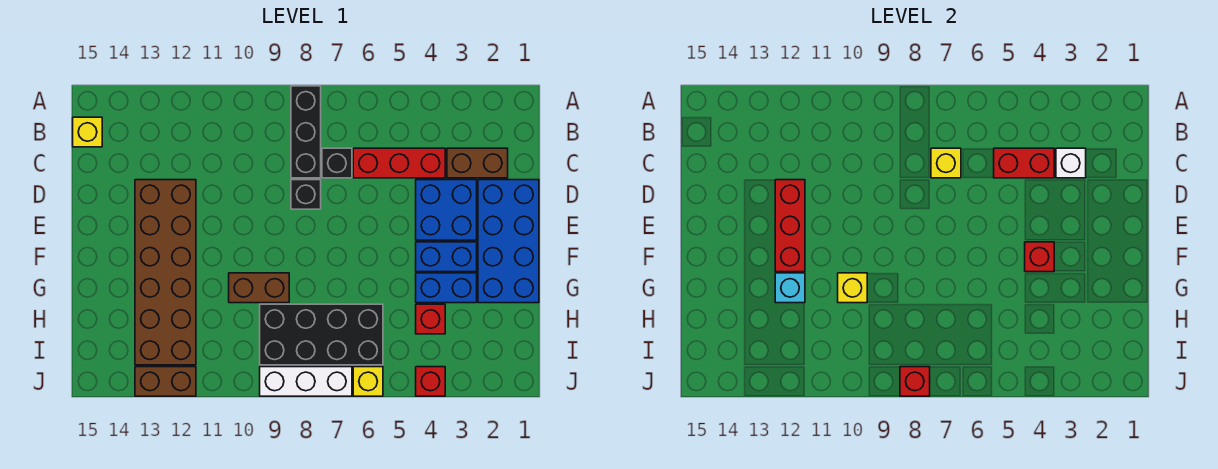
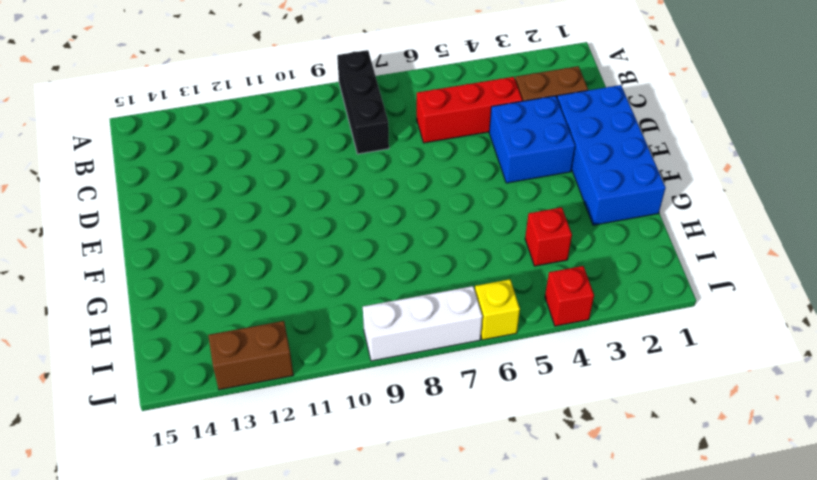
none -> yellow brick B15 level 1
none -> black brick C7 level 1
none -> black brick D8 level 1

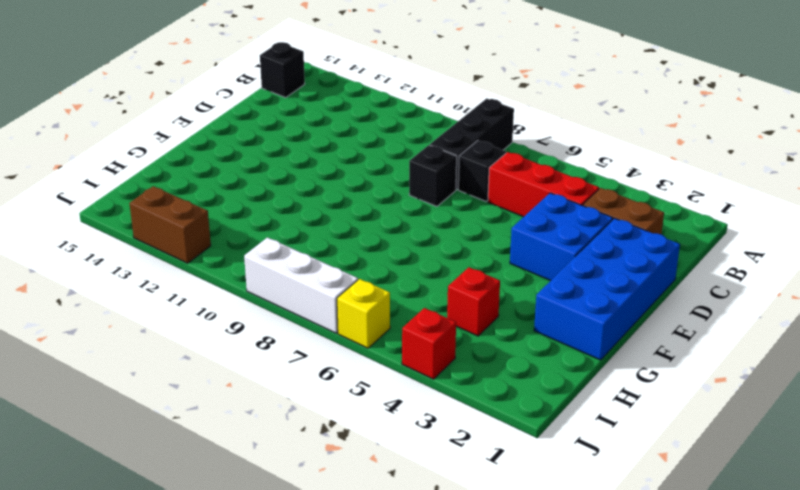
black brick B15 level 1 -> yellow brick B15 level 1
none -> brown brick D12:I13 level 1
none -> blue brick F3:F4 level 1
none -> blue brick G3:G4 level 1

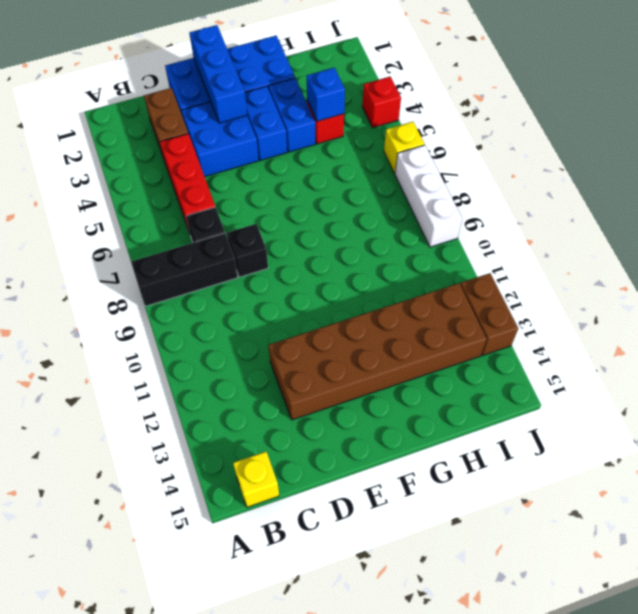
blue brick E1:E3 level 2 -> none
blue brick H4 level 2 -> none
none -> brown brick G9:G10 level 1
none -> black brick H6:I9 level 1
none -> white brick C3 level 2

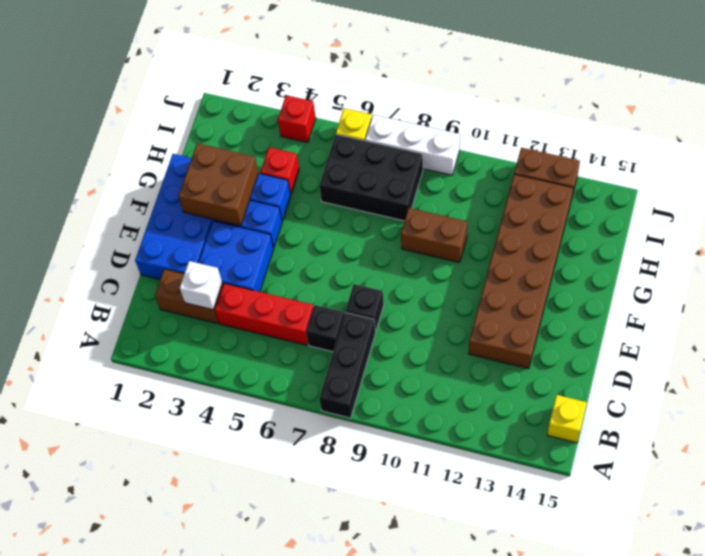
brown brick F2:G3 level 2 -> none
black brick H6:I8 level 1 -> black brick H6:I9 level 1
none -> red brick C4:C5 level 2
none -> yellow brick C7 level 2
none -> red brick D12:F12 level 2

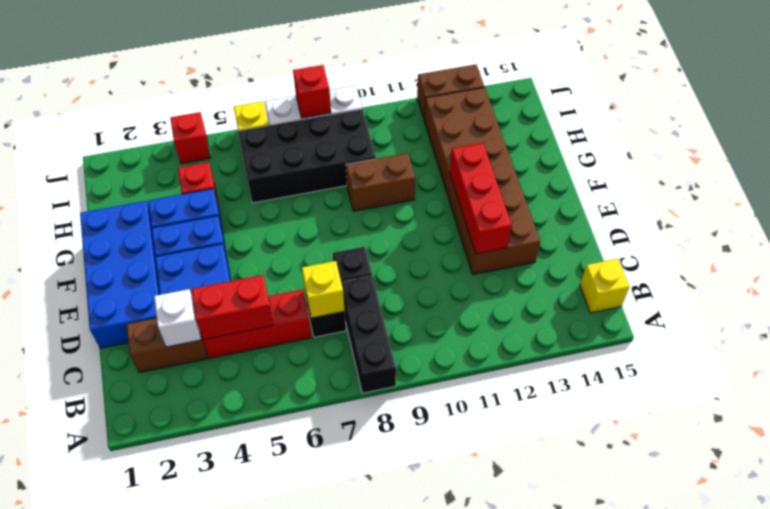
none -> red brick F4 level 2
none -> yellow brick G10 level 2
none -> cyan brick G12 level 2

